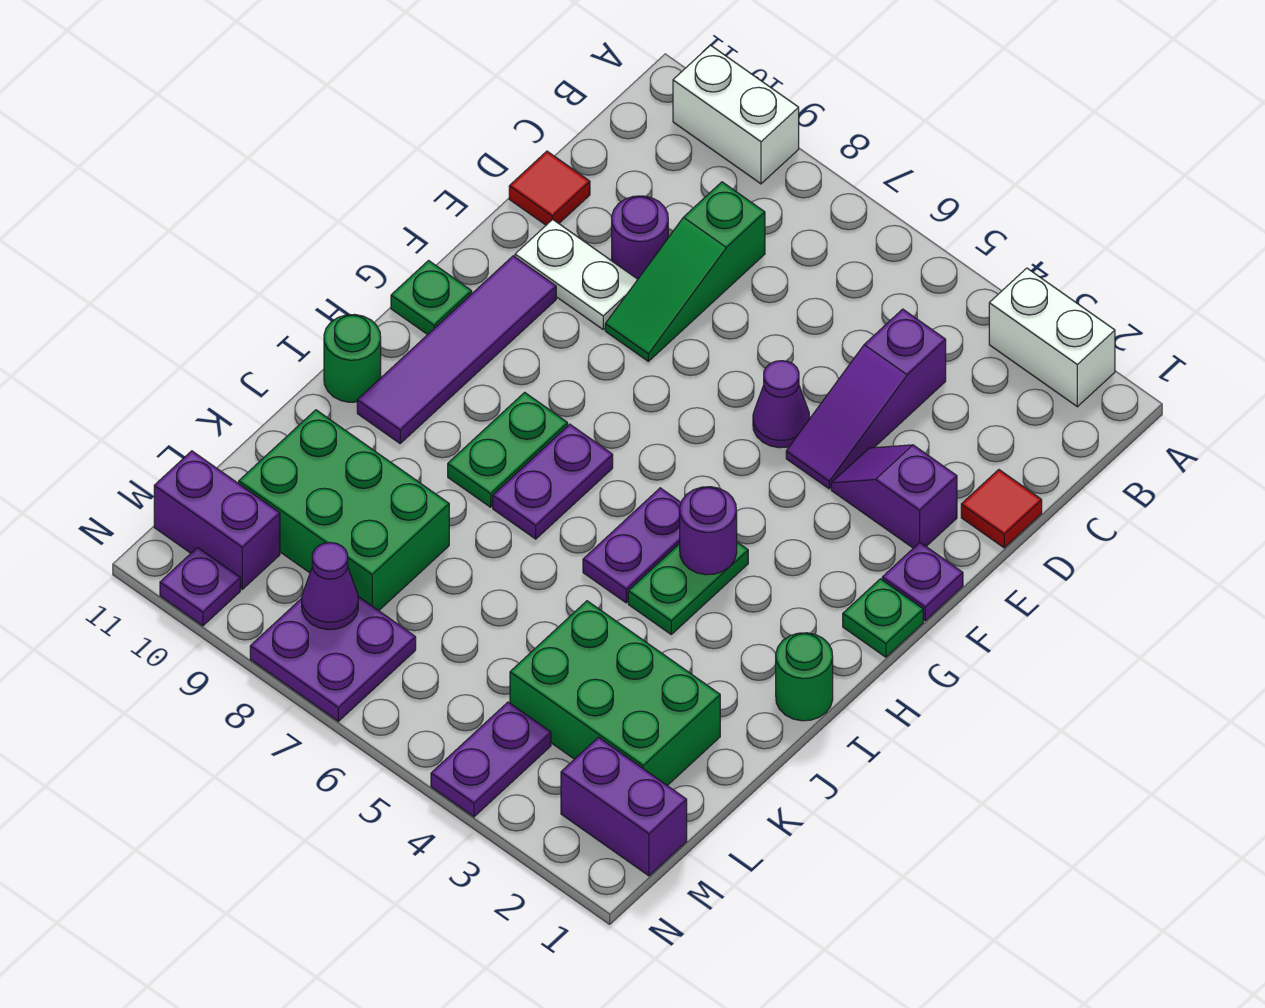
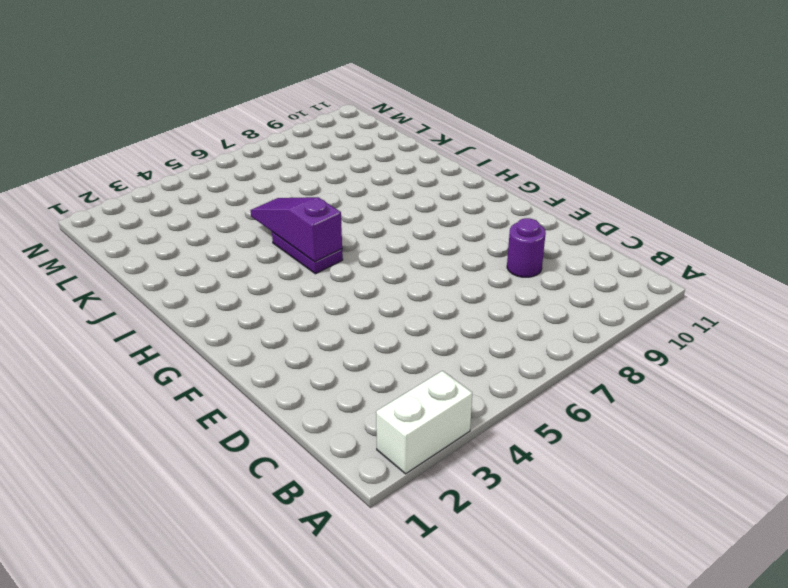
purple slope H5:J5 level 2 top H -> purple slope C4:E4 level 1 top C
none -> white brick A9:A10 level 1
none -> green slope C8:E8 level 1 top C
none -> red tile D1 level 1

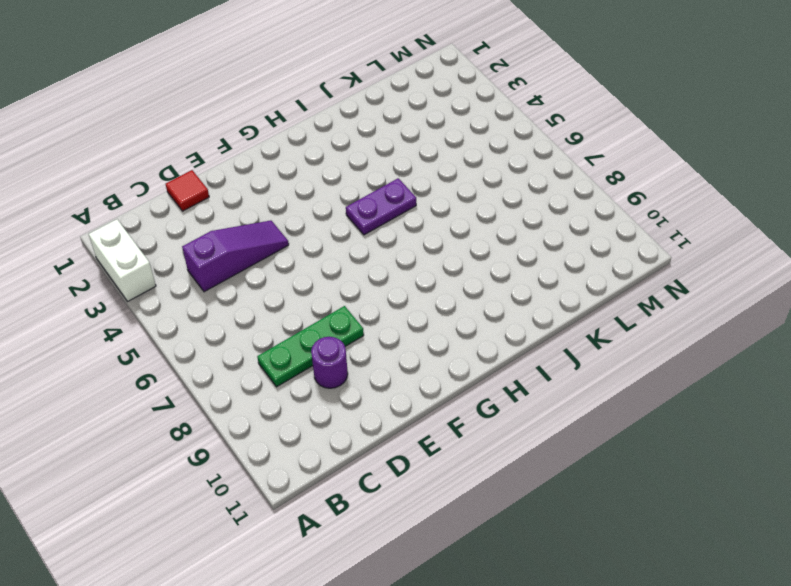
green plate C8:E8 level 1 -> green slope C8:E8 level 1 top C
none -> white brick A9:A10 level 1
none -> red tile D11 level 1
none -> purple slope E2:E3 level 1 top 2

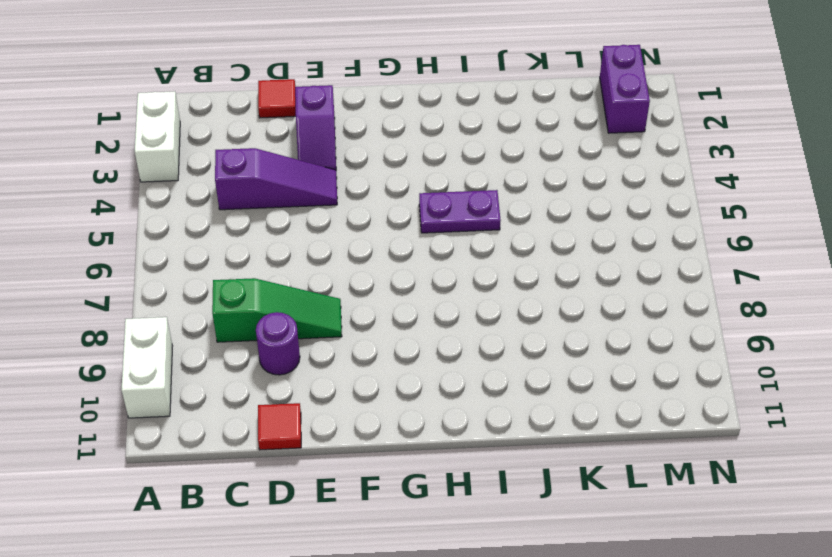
none -> purple cone E5 level 1
none -> white plate E9:E10 level 1
none -> purple plate F1 level 1

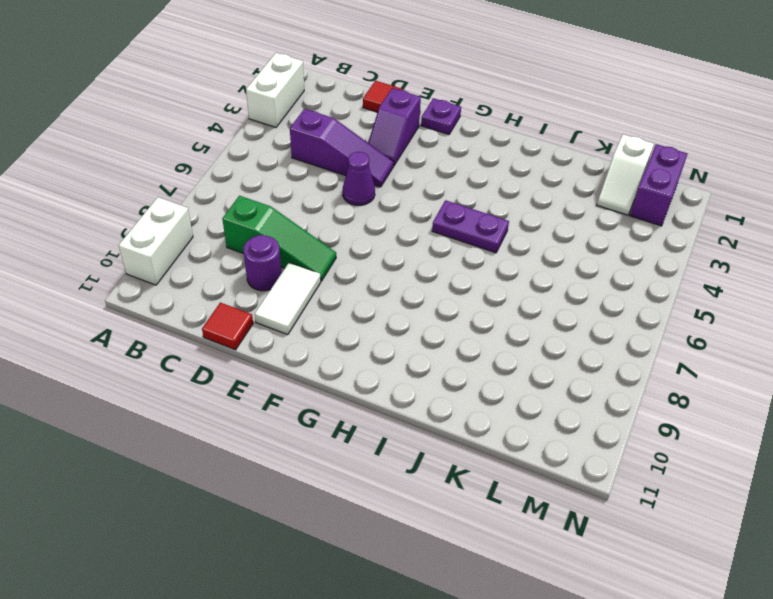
white tile E9:E10 level 1 -> white plate E9:E10 level 1
white slope L1:L2 level 1 top 1 -> green brick K2:L4 level 1
none -> purple tile F10:I10 level 1
none -> green plate G1 level 1
none -> green plate G11 level 1

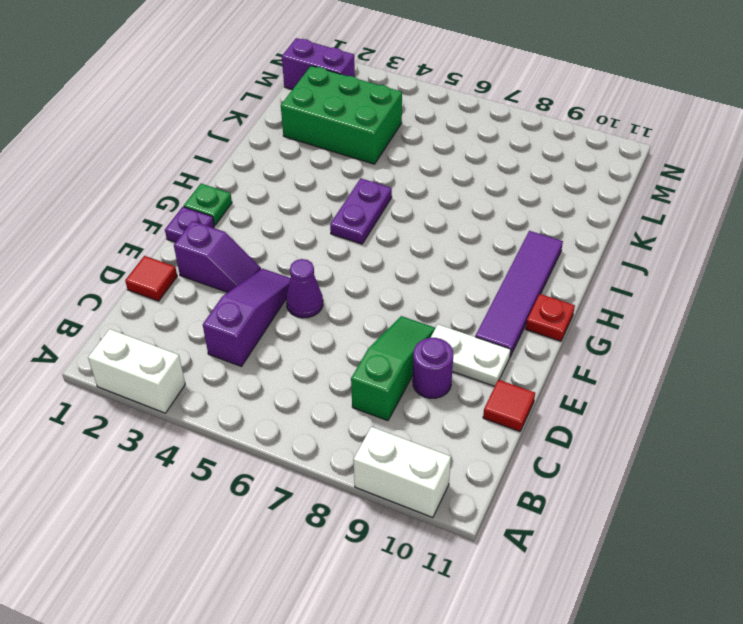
red plate G11 level 1 -> green plate G11 level 1
none -> green plate H4:I4 level 1
none -> purple plate H7:I7 level 1
none -> green plate H8:I8 level 1

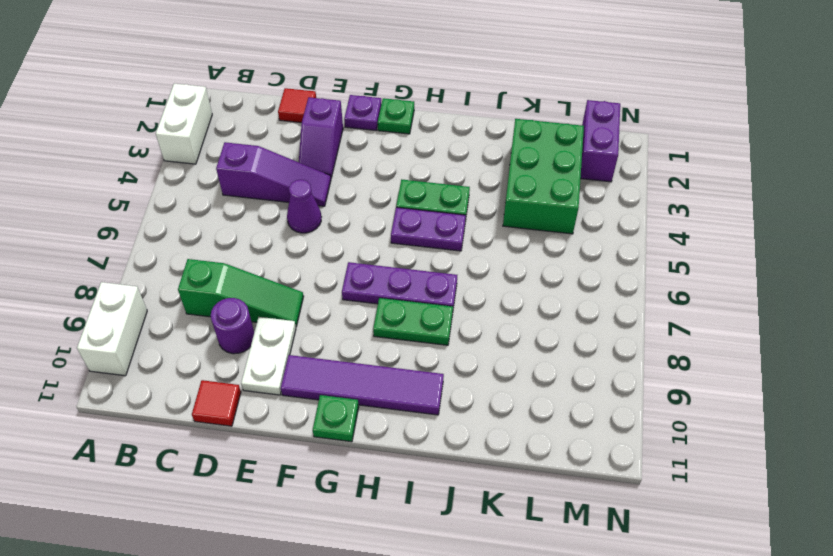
purple plate G7:I7 level 1 -> purple plate H7:I7 level 1
none -> green round brick I1 level 1
none -> green round brick I11 level 1
none -> green brick K8:L10 level 1

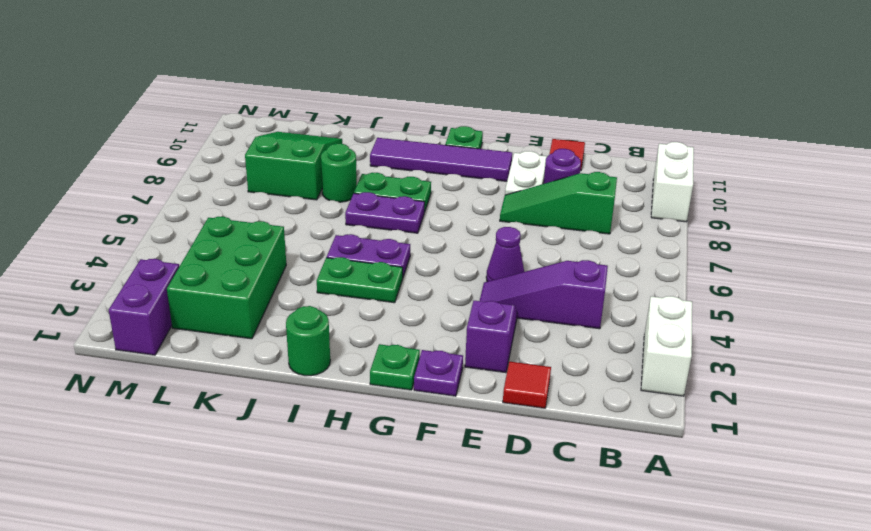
green round brick J8 level 1 -> green round brick I11 level 1
green slope K8:L10 level 1 top 8 -> green brick K8:L10 level 1
none -> purple plate M4:N4 level 1
none -> purple plate M7:N8 level 1
none -> purple brick M10:M11 level 1

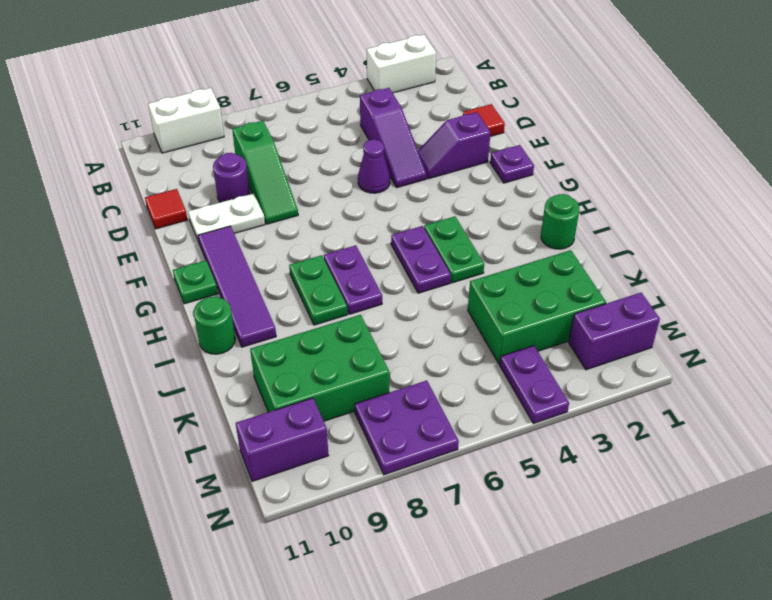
none -> green plate G1 level 1
none -> purple plate N10 level 1
none -> purple round brick H4 level 2

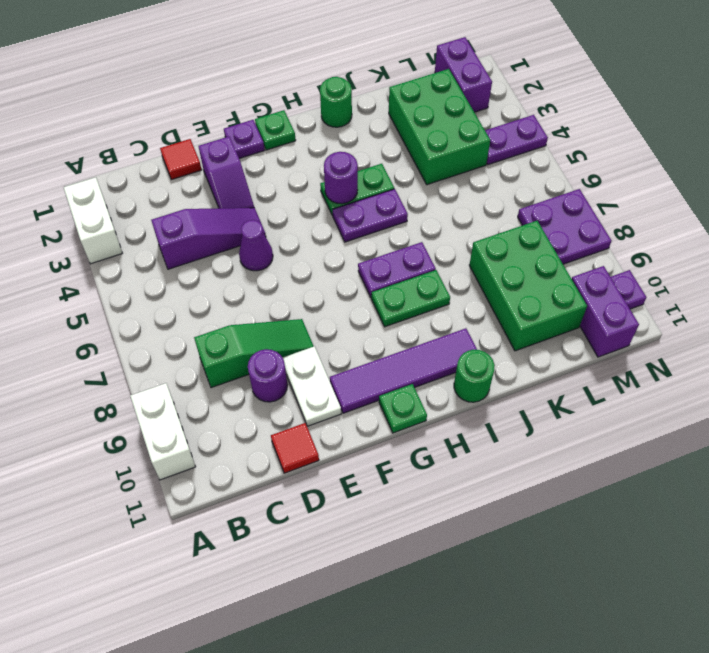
none -> purple cone M8 level 2

